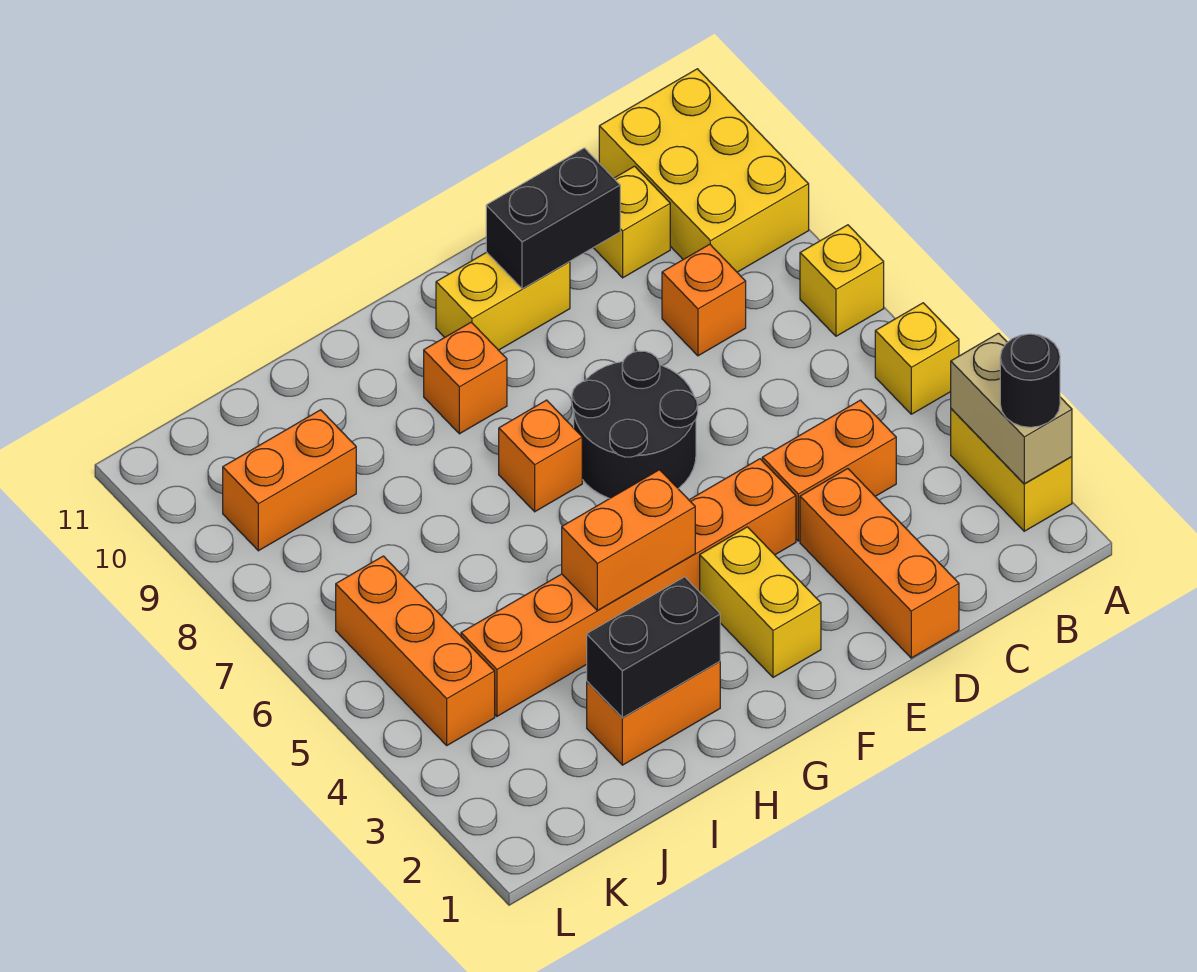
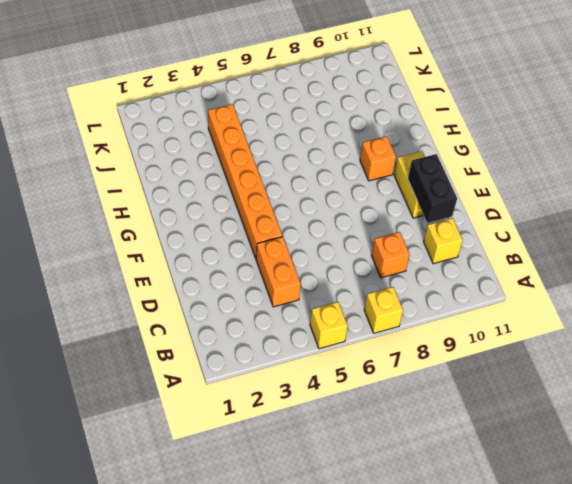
none -> yellow brick A2:A3 level 1
none -> yellow brick A9:B11 level 1
none -> orange brick D1:D3 level 1

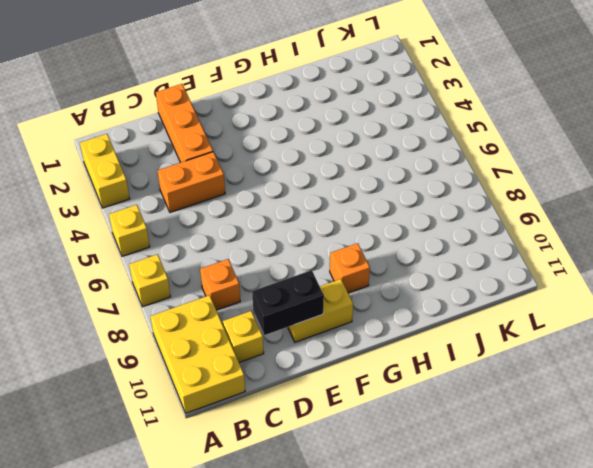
none -> orange brick E4:J4 level 1
none -> black round brick E6:F7 level 1
none -> yellow brick F2:F3 level 1

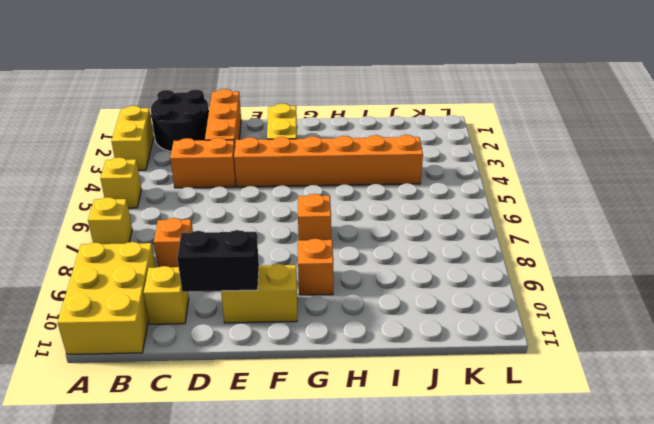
black round brick B1:C2 level 1 -> black round brick E6:F7 level 1
none -> orange brick H2:I2 level 1
none -> orange brick J9:K9 level 1
none -> orange brick K4:K6 level 1

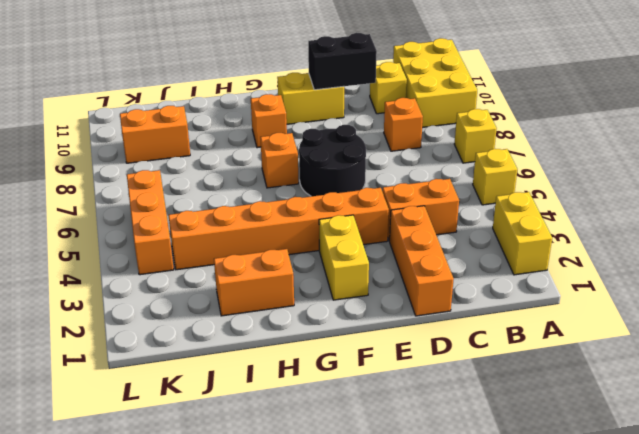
none -> tan brick A2:A3 level 2
none -> orange brick G4:H4 level 2
none -> black brick H2:I2 level 2

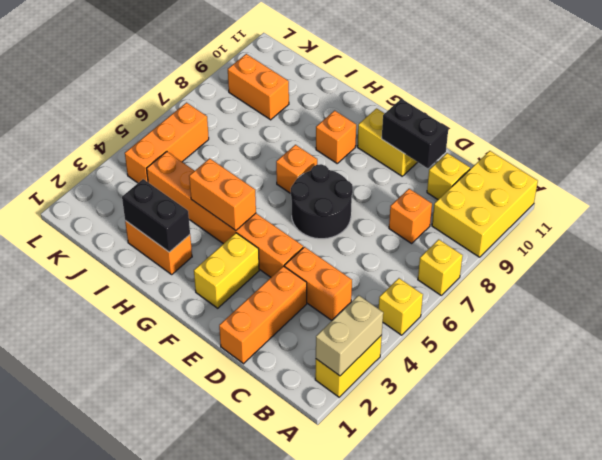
none -> black round brick A2 level 3

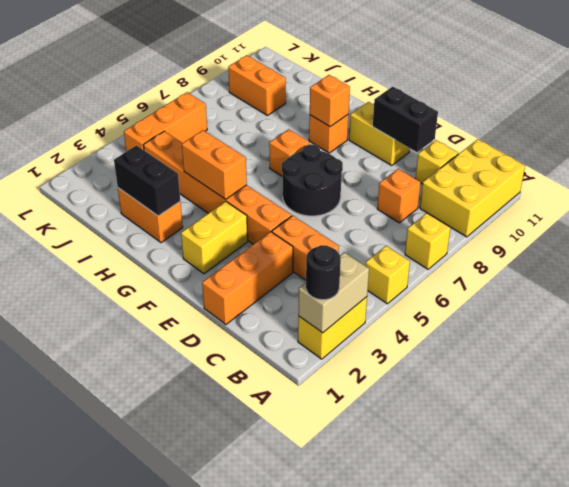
orange brick G9 level 2 -> none

